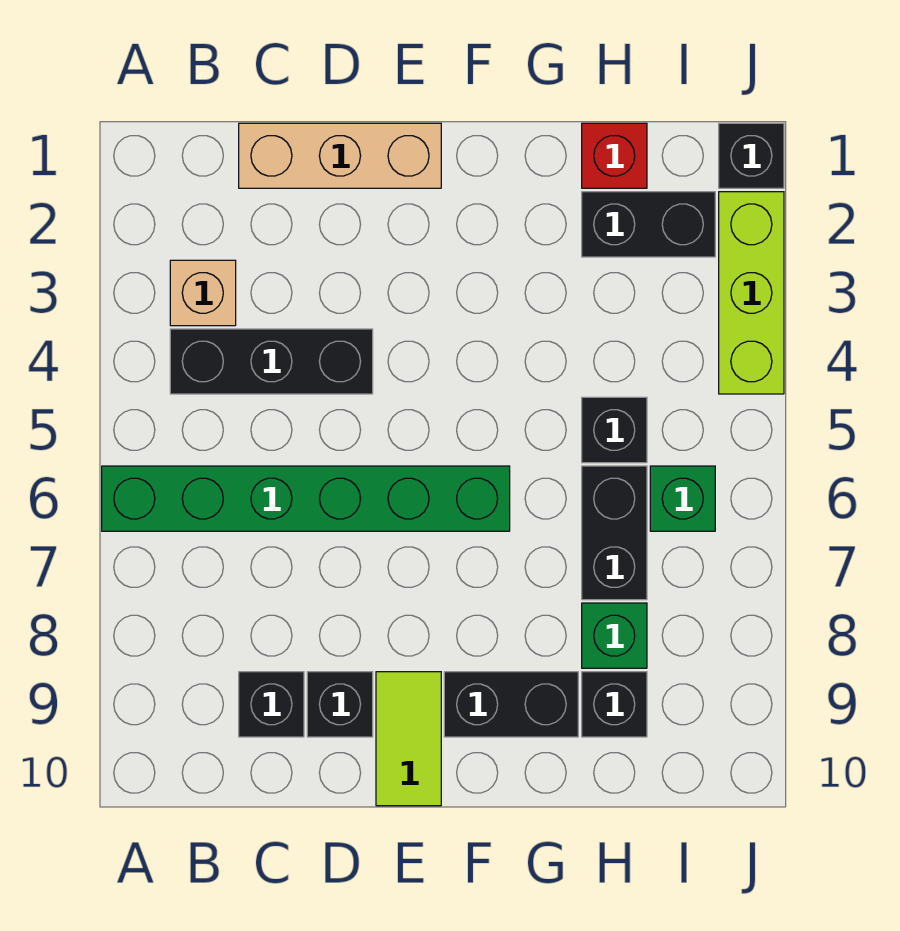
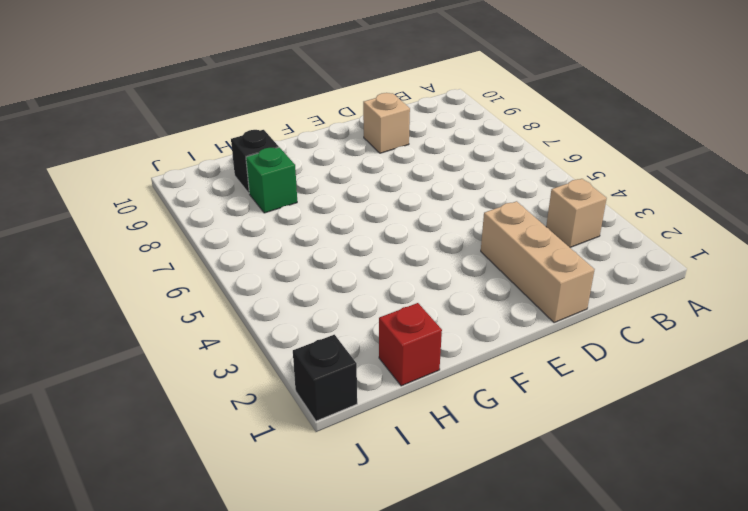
tan brick D1:D3 level 1 -> tan brick C1:E1 level 1
tan brick D9 level 1 -> black brick D9 level 1
none -> green brick A6:F6 level 1
none -> black brick B4:D4 level 1
none -> black brick C9 level 1

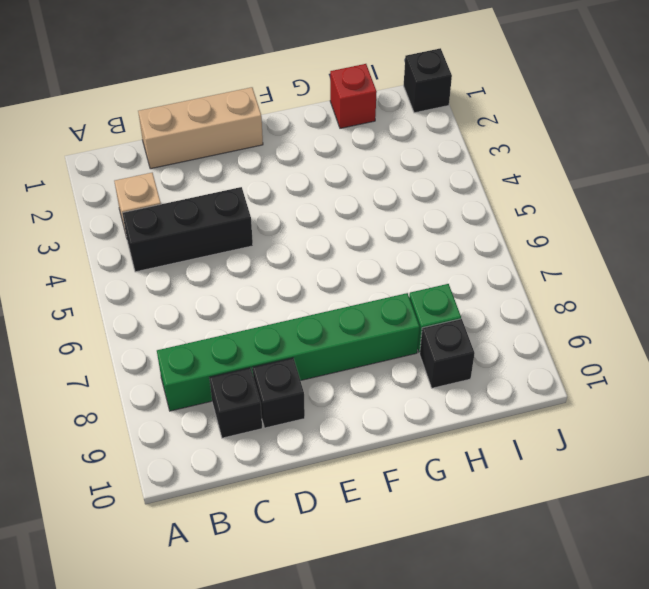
green brick B8:G8 level 1 -> green brick A6:F6 level 1
none -> lime tile E9:E10 level 1
none -> black brick F9:G9 level 1
none -> black brick H2:I2 level 1

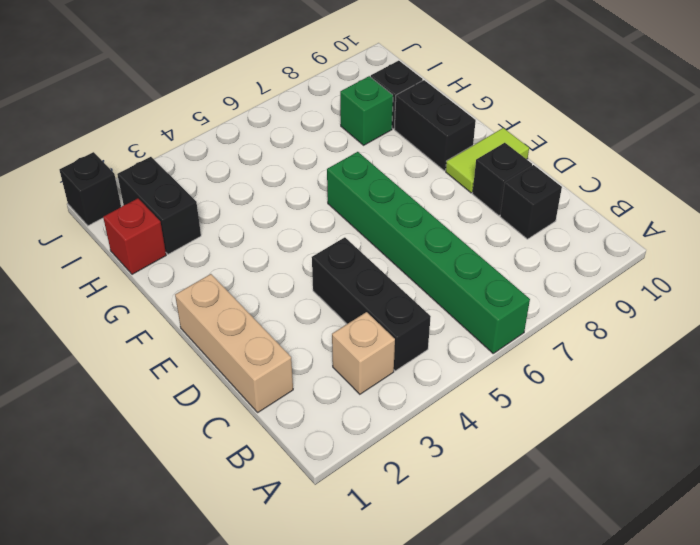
none -> black brick H5 level 1
none -> black brick H6:H7 level 1
none -> green brick I6 level 1

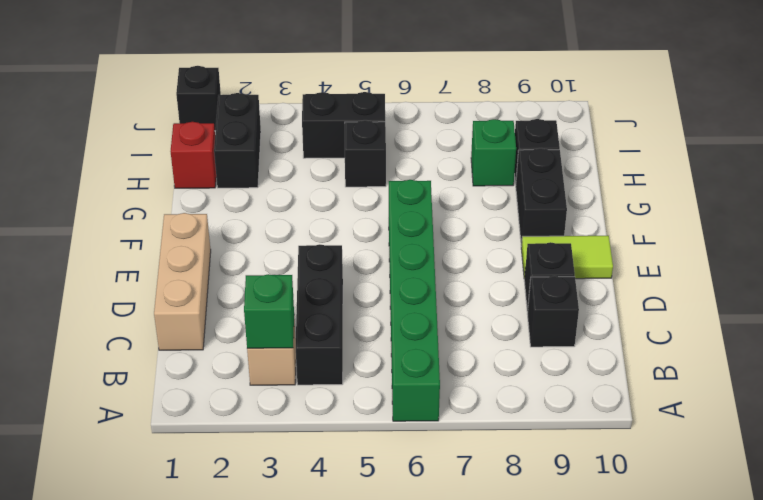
green brick B3 level 2 -> green brick I6 level 1
black brick I4:I5 level 1 -> black brick H6:H7 level 1
none -> lime brick J2:J4 level 1

